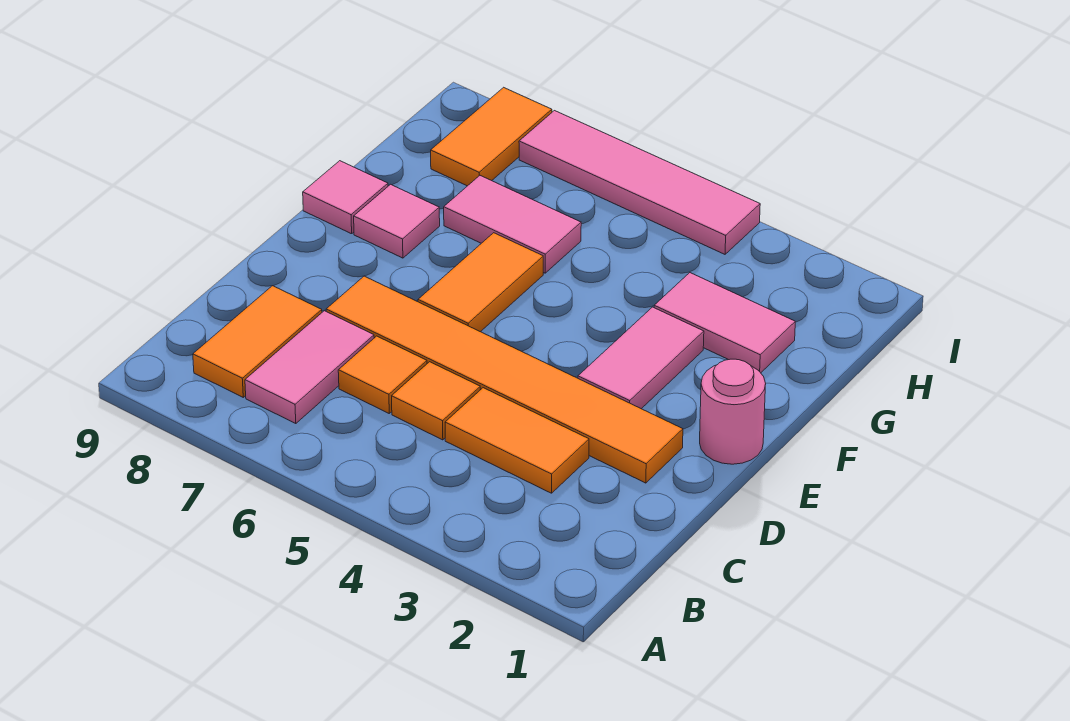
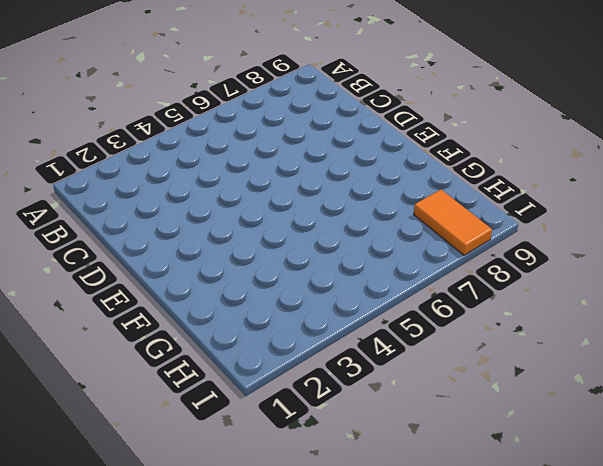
none -> pink tile B7:C7 level 1
none -> orange tile B8:C8 level 1
none -> orange tile C3:C4 level 1

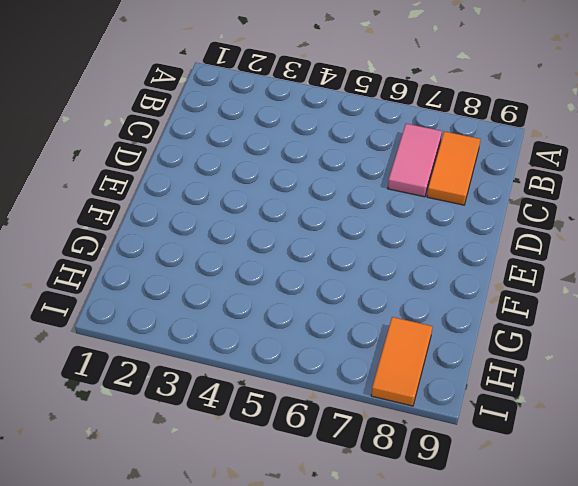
none -> orange tile C3:C4 level 1
none -> orange tile C5 level 1
none -> orange tile C6 level 1

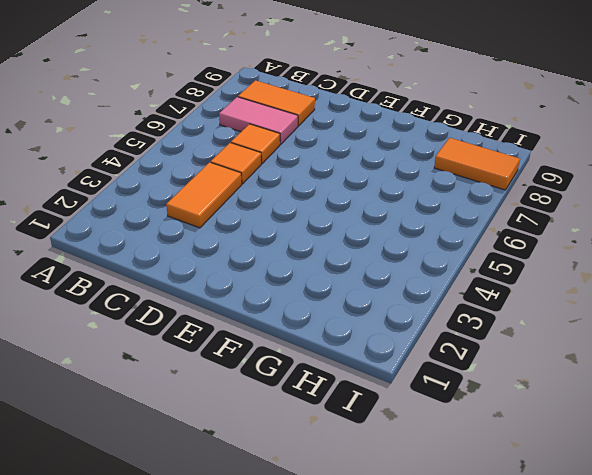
none -> orange tile D2:D7 level 1
none -> pink round brick E1 level 1
none -> pink tile E3:F3 level 1

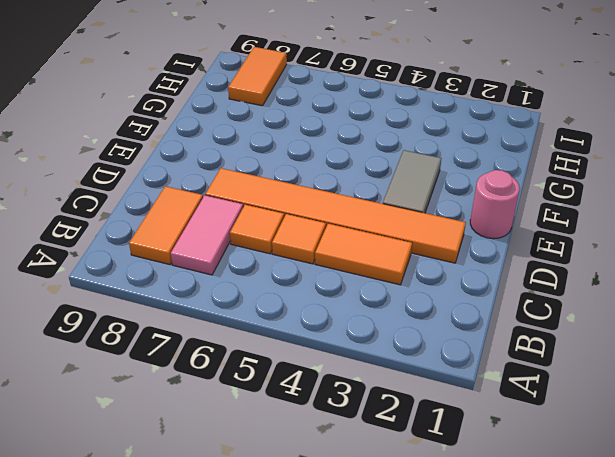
grey tile E3:F3 level 1 -> pink tile E3:F3 level 1
none -> orange tile E6:F6 level 1
none -> pink tile F8 level 1
none -> pink tile F9 level 1

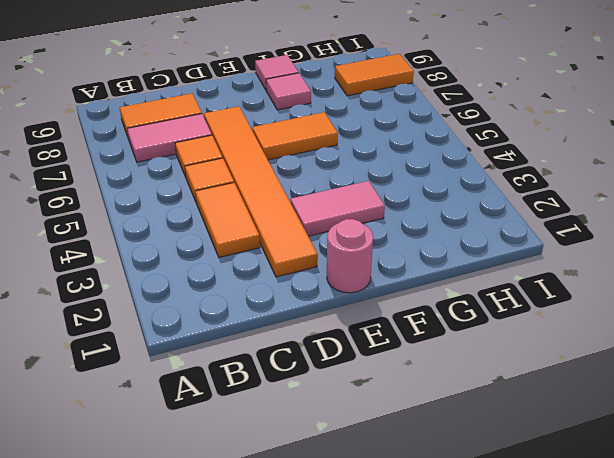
none -> pink tile G2:G3 level 1
none -> pink tile G6:G7 level 1
none -> pink tile I4:I7 level 1

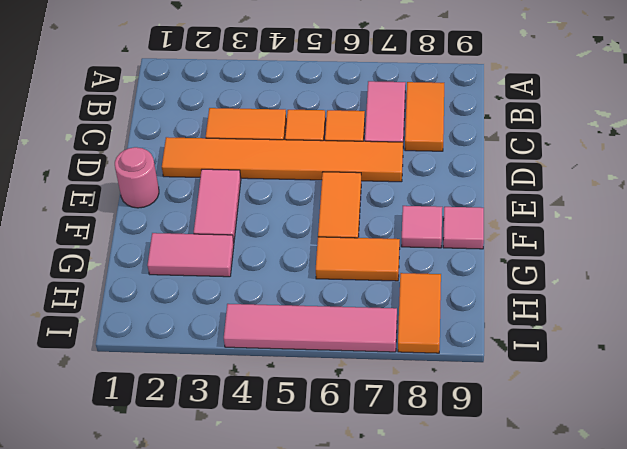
orange tile G6:G7 level 1 -> pink tile G6:G7 level 1

